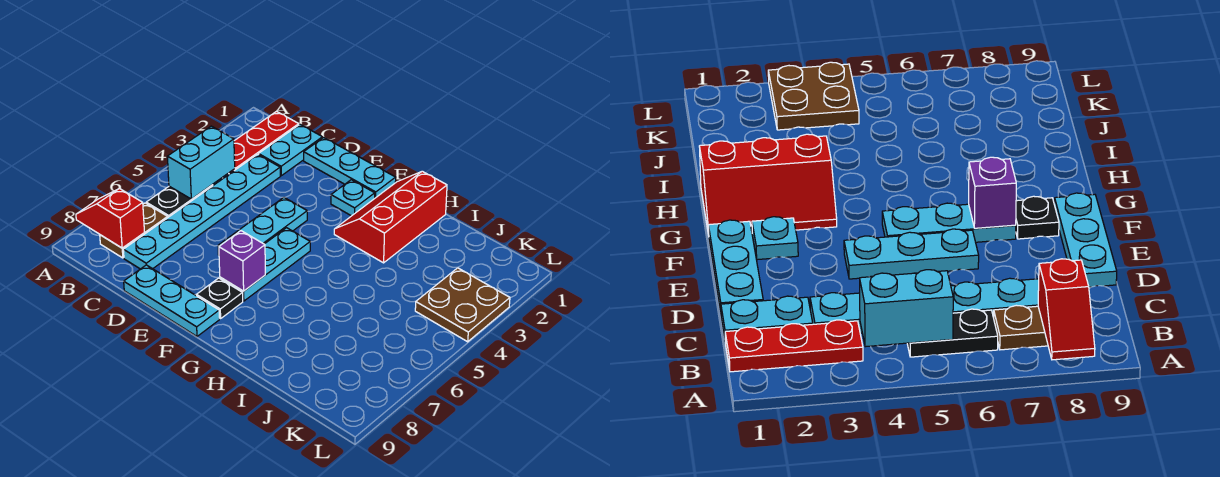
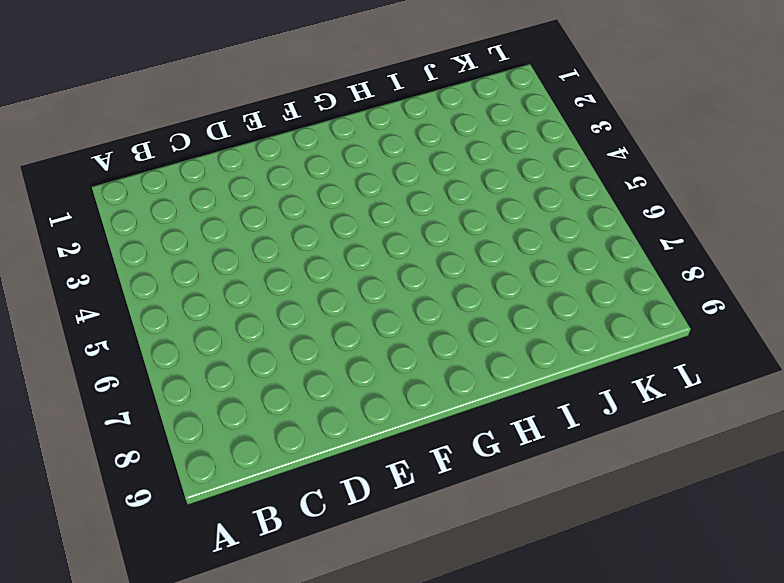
none -> red plate B1:B3 level 1
none -> black plate B5:B6 level 1
none -> brown plate B7:B8 level 1

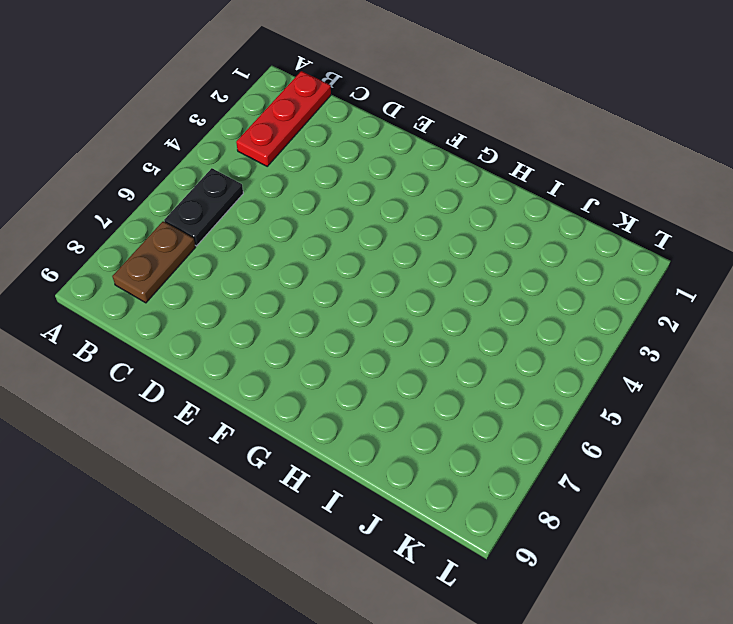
none -> cyan plate C1:C2 level 1
none -> cyan plate C3:C8 level 1
none -> cyan plate D1:F1 level 1

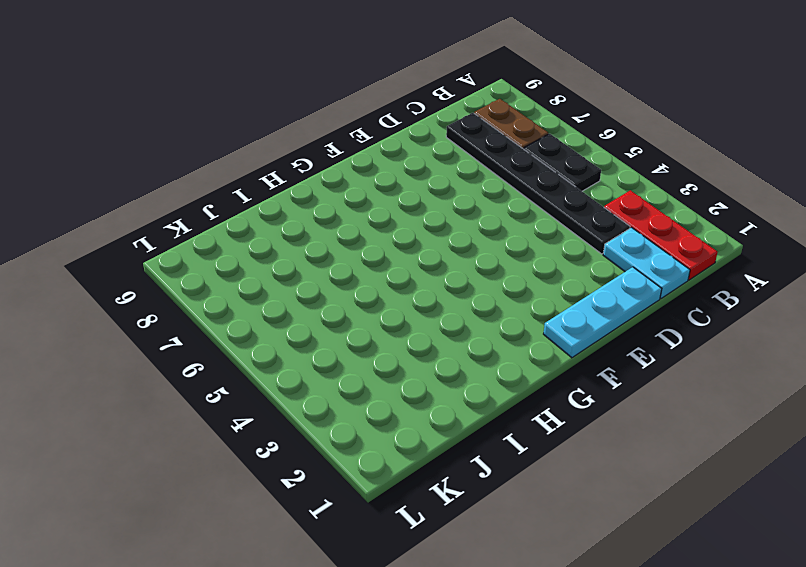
black plate C3:C8 level 1 -> cyan plate C3:C8 level 1
none -> cyan plate D9:F9 level 1
none -> cyan plate E4:E6 level 1
none -> cyan plate F2 level 1

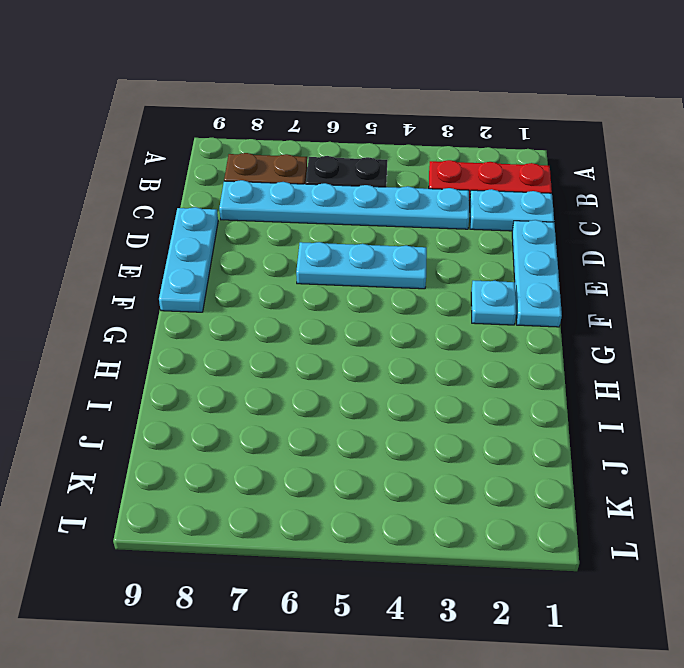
none -> cyan plate F5:F7 level 1
none -> black plate F8 level 1
none -> red slope G1:H3 level 1 top H

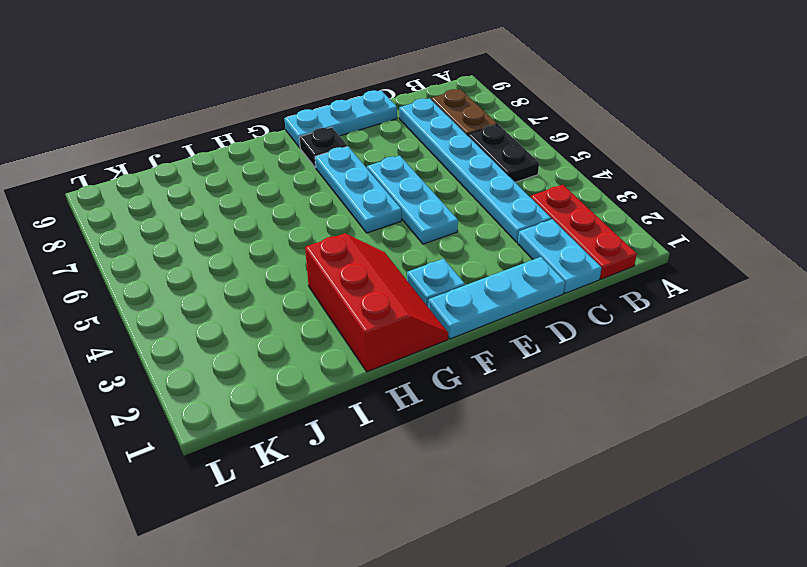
none -> brown plate K3:L4 level 1
none -> red slope A8:B8 level 2 top B
none -> cyan brick B4:B5 level 2

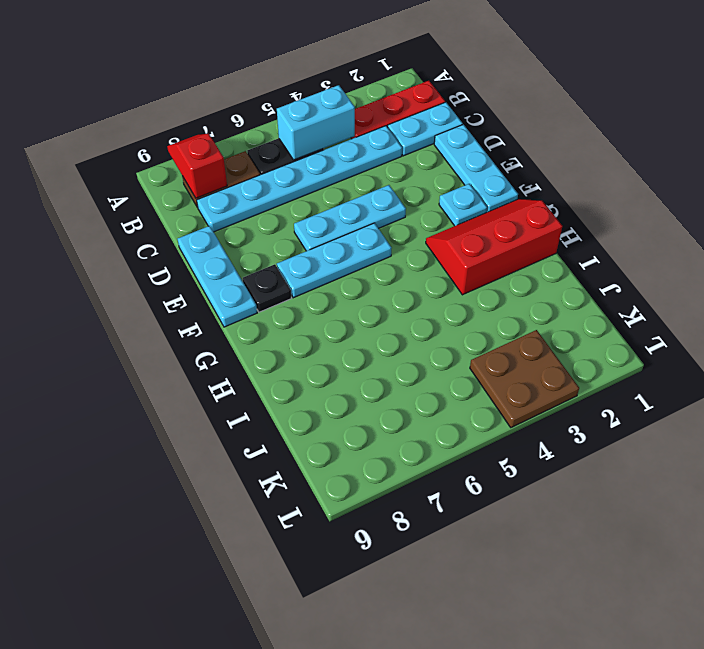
none -> purple brick F7 level 2

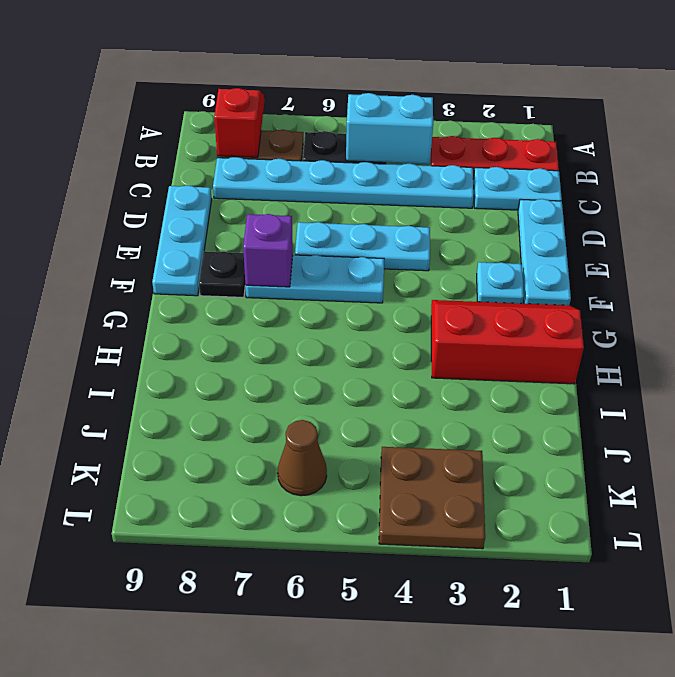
brown cone K6 level 1 -> none

